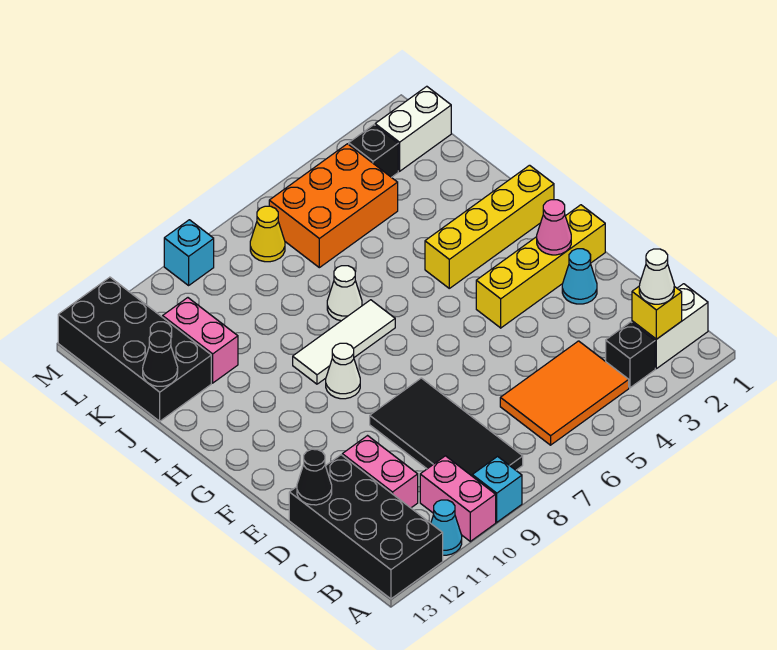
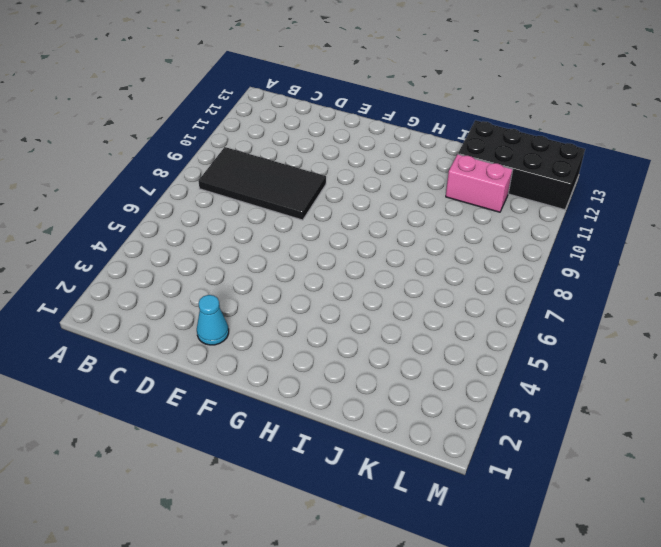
none -> cyan brick A9 level 1
none -> pink brick A10:B10 level 1
none -> cyan cone A11 level 1

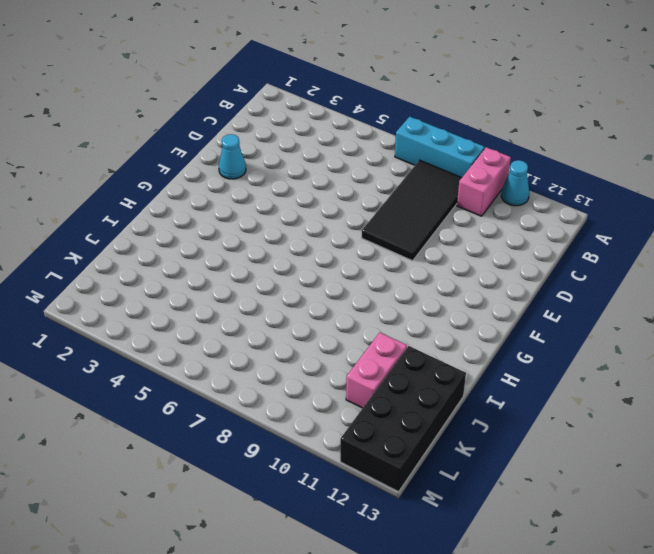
cyan brick A7:A9 level 1 -> cyan brick A9 level 1
none -> black brick A12:D13 level 1
none -> white brick B1:B2 level 1
none -> black brick B3 level 1

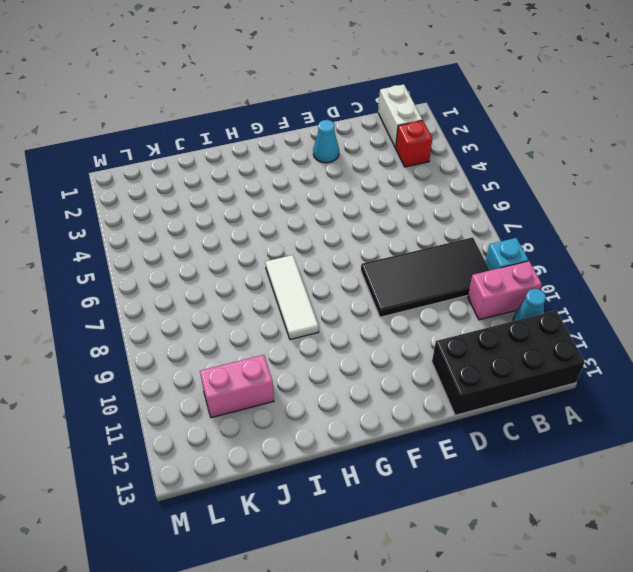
red brick B3 level 1 -> black brick B3 level 1
none -> orange tile B4:C6 level 1
none -> pink brick C11:D11 level 1
none -> yellow brick F1:F4 level 1

